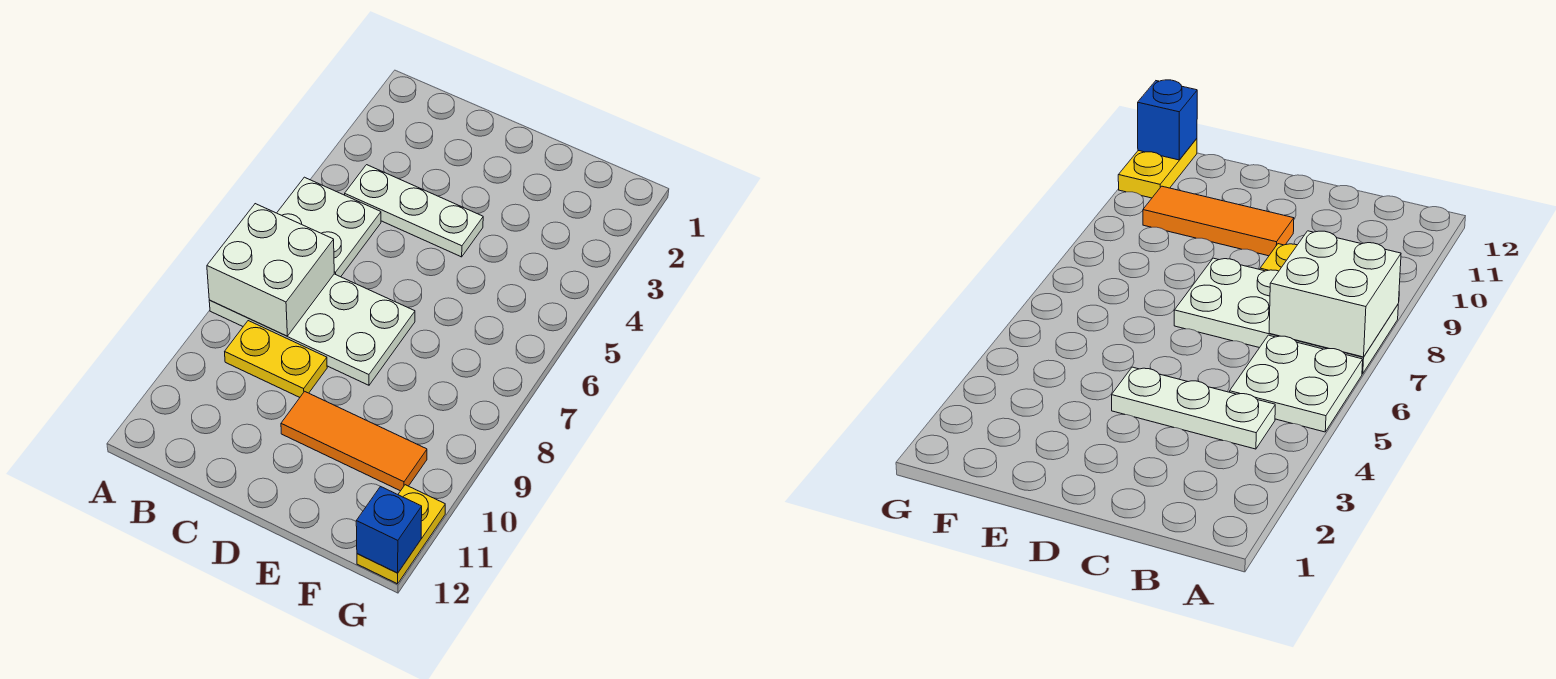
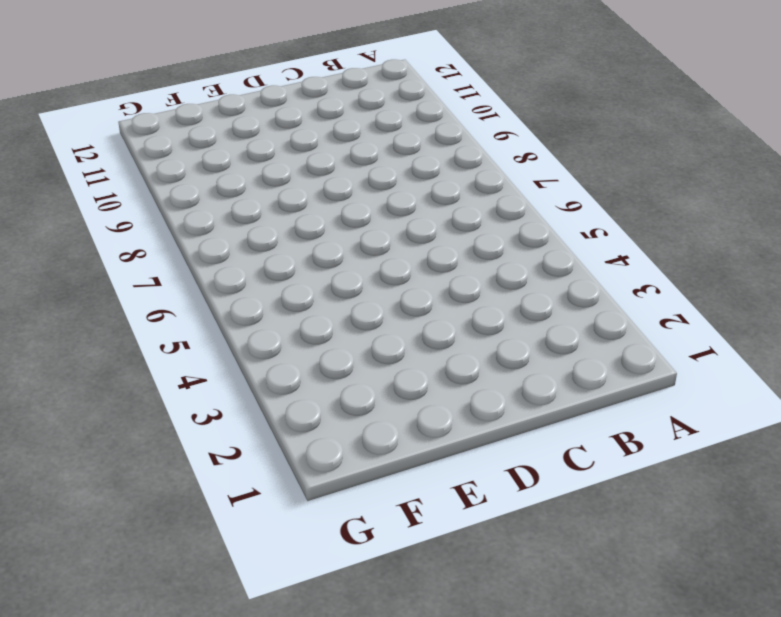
none -> white plate A5:B6 level 1
none -> white plate A7:D8 level 1

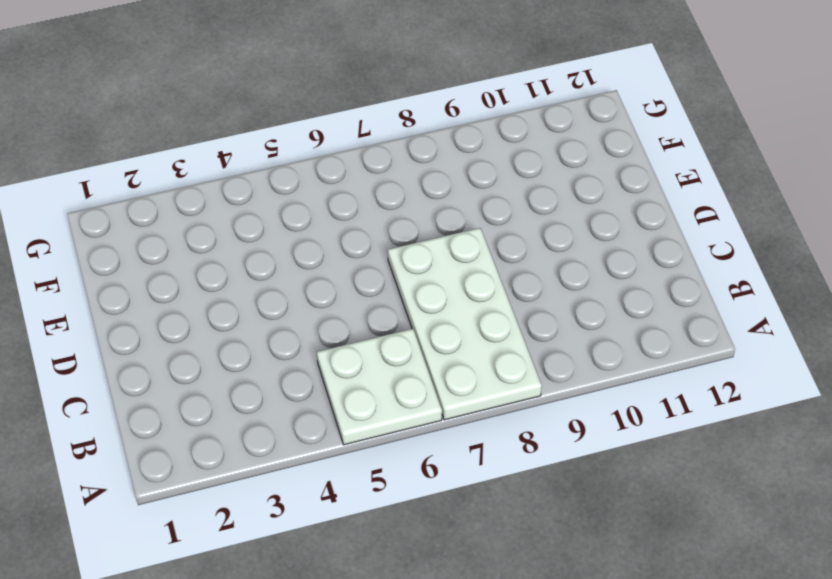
none -> white plate B4:D4 level 1
none -> yellow plate B9:C9 level 1

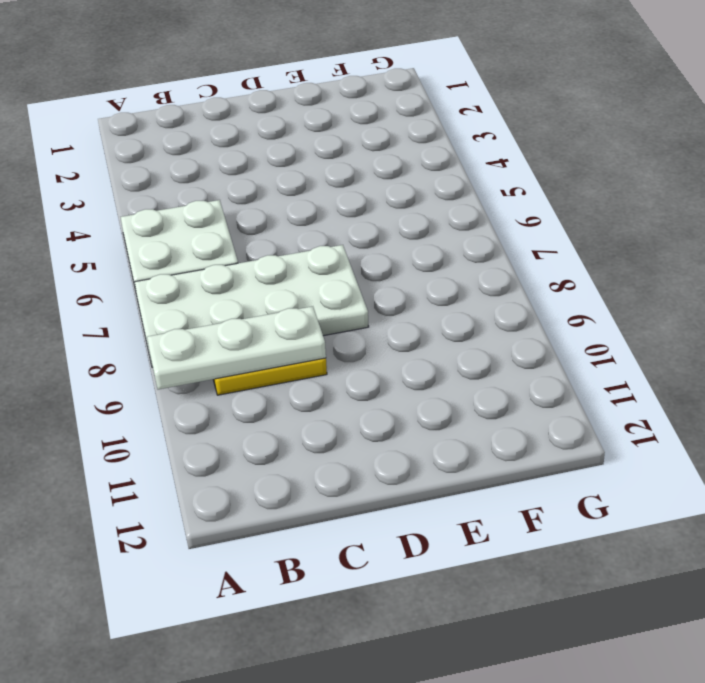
white plate A9:C9 level 2 -> white plate B4:D4 level 1
none -> orange tile D10:F10 level 1
none -> yellow plate G11:G12 level 1

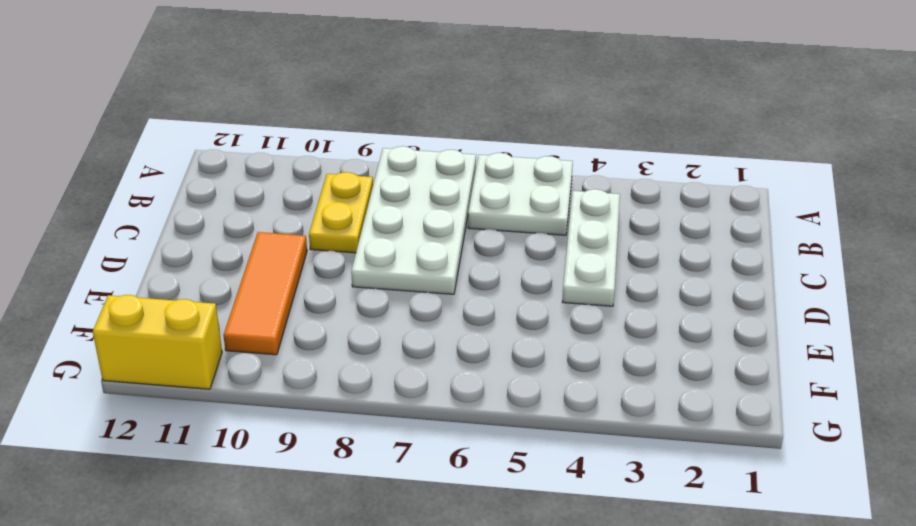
yellow brick G11:G12 level 1 -> yellow plate G11:G12 level 1
none -> white brick A7:B8 level 2
none -> blue brick G12 level 2

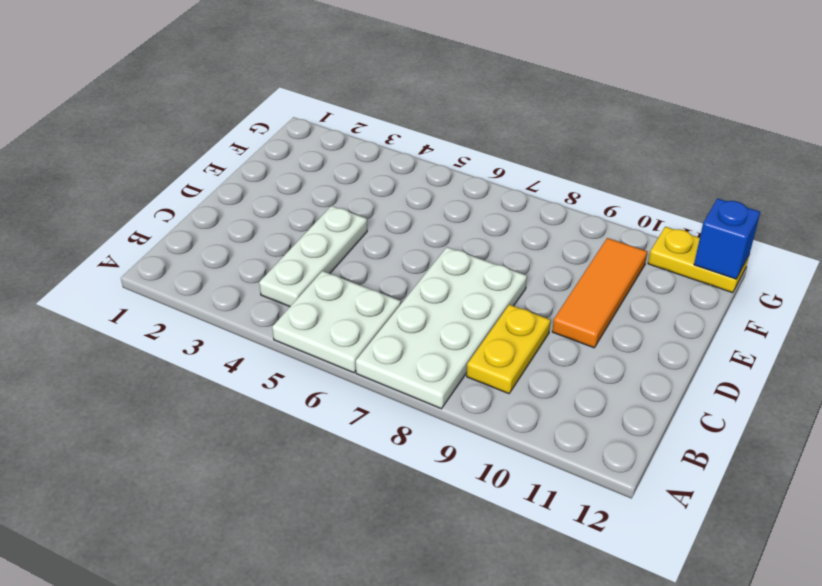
none -> white brick A7:B8 level 2

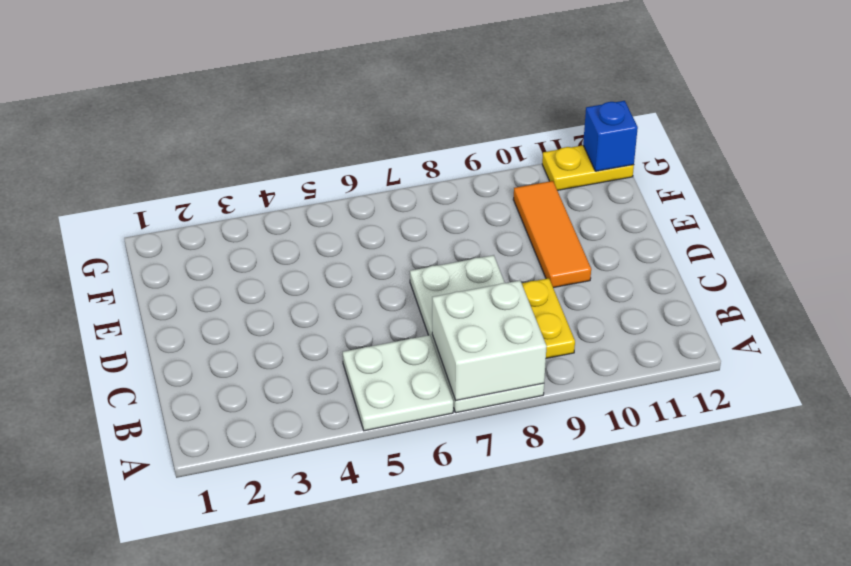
none -> white plate B4:D4 level 1

